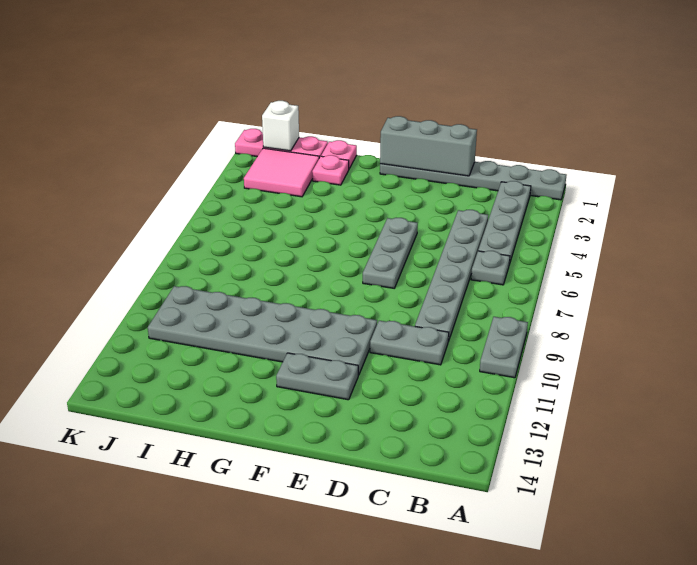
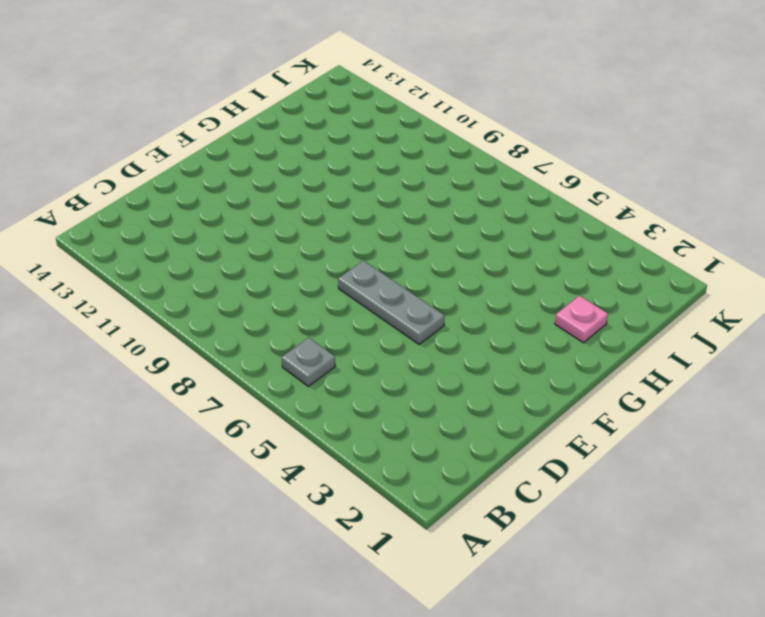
none -> grey plate A1:F1 level 1
none -> grey plate A9:A10 level 1
none -> grey plate B2:B5 level 1

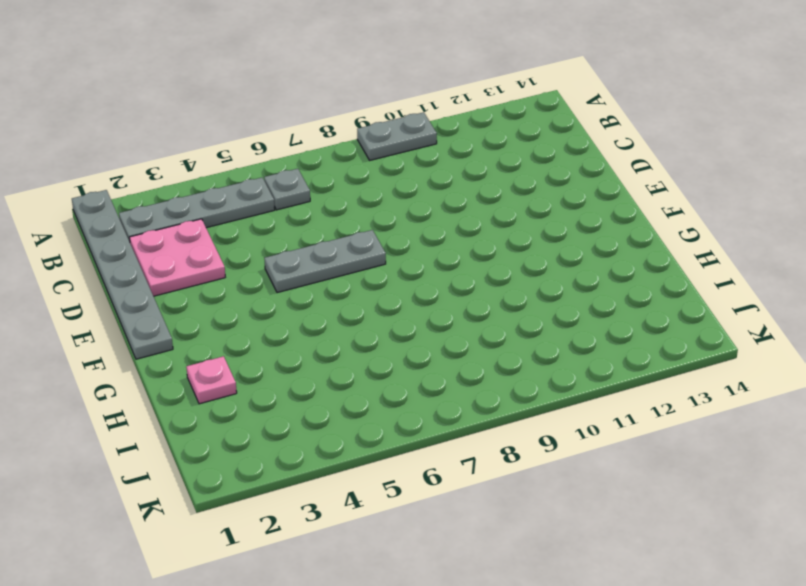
pink plate C2:D3 level 1 -> none
none -> grey plate C4:C9 level 1
none -> grey plate C10:D10 level 1
none -> grey plate E10:J11 level 1

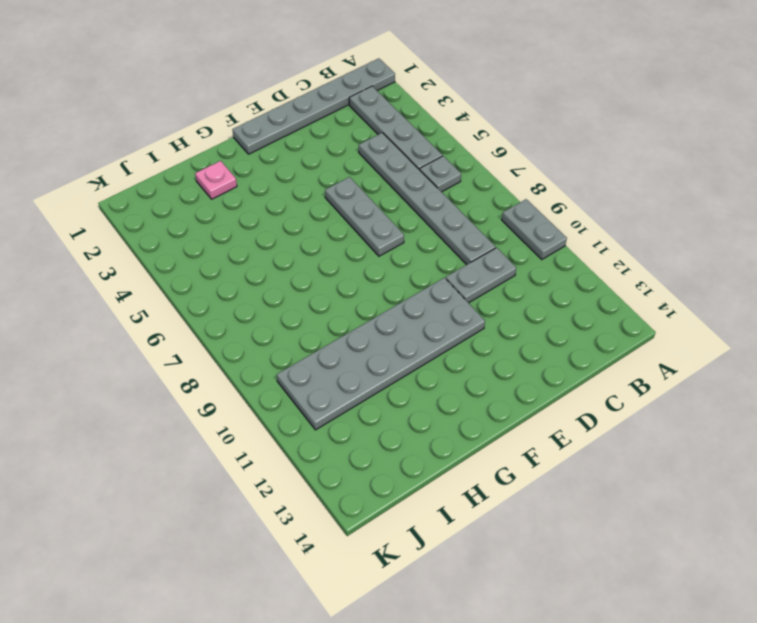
none -> grey plate E12:F12 level 1
none -> pink plate H1 level 1
none -> pink plate I1:K1 level 1

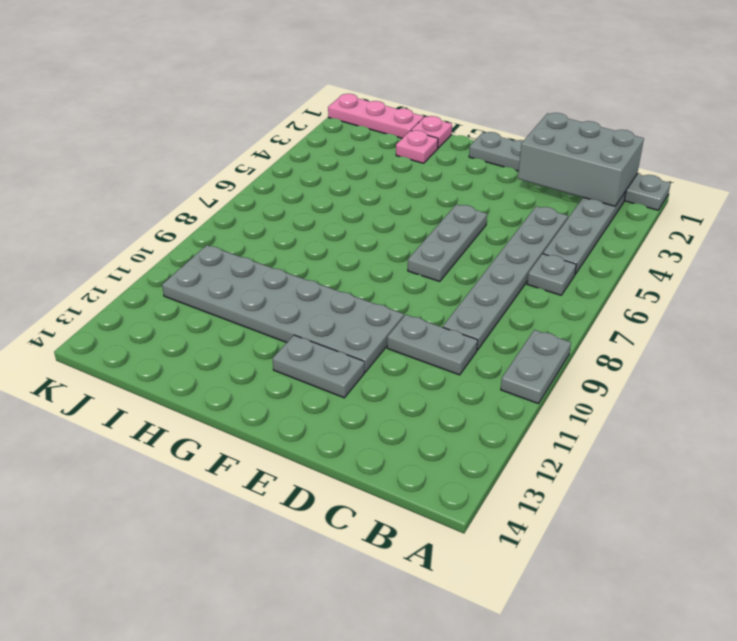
grey brick B1:D2 level 2 -> grey brick D1:F1 level 2
none -> pink tile I2:J3 level 1
none -> white brick J1 level 2

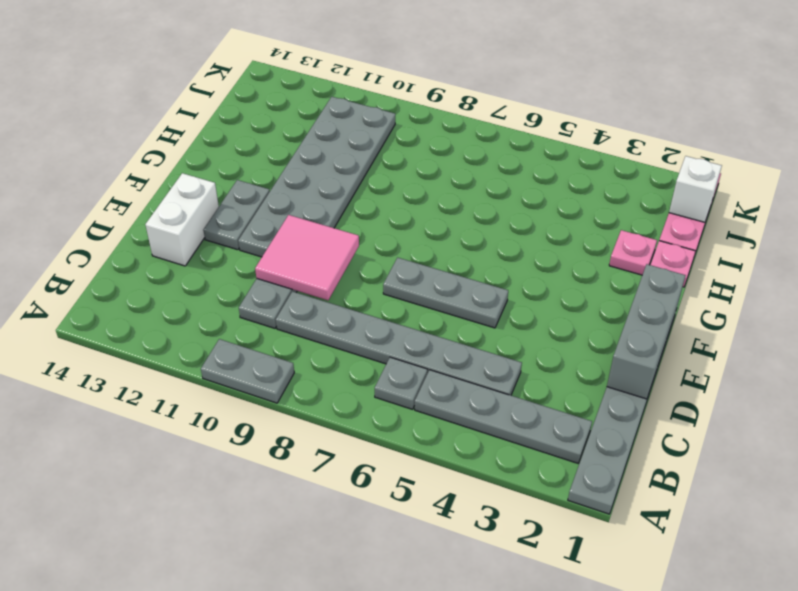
pink tile D9:E10 level 2 -> pink tile I2:J3 level 1
white brick D13:E13 level 1 -> none

